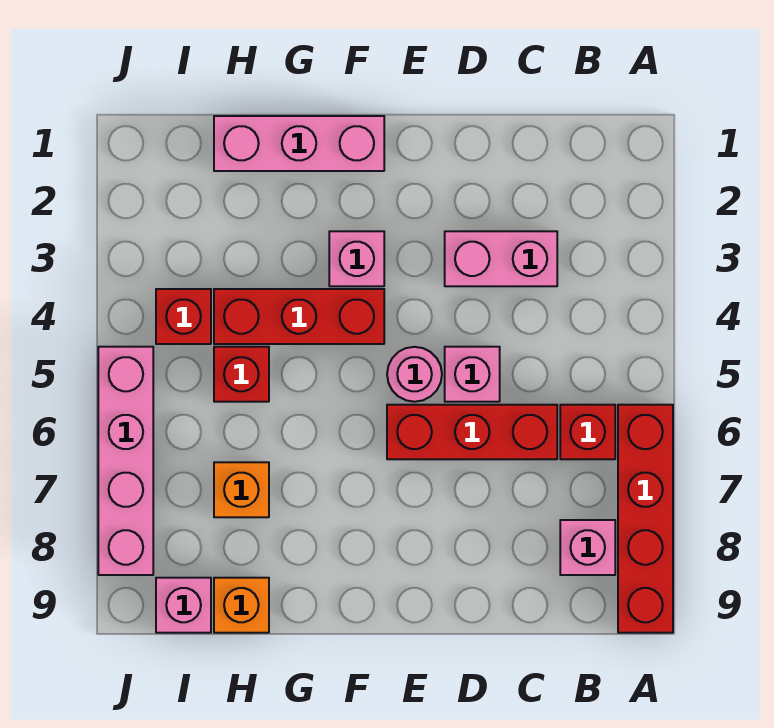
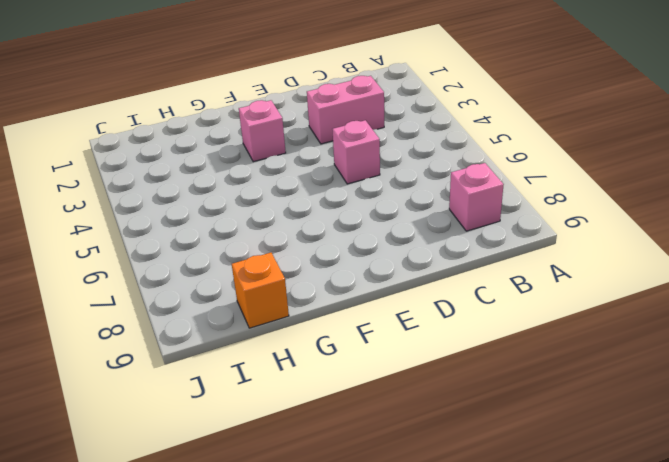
none -> red brick A6:A9 level 1
none -> red brick B6 level 1
none -> red brick C6:E6 level 1

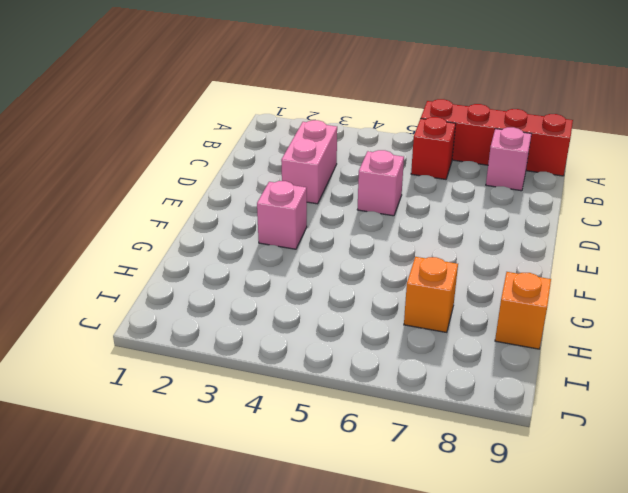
none -> red brick C6:E6 level 1
none -> pink round brick E5 level 1
none -> pink brick F1:H1 level 1

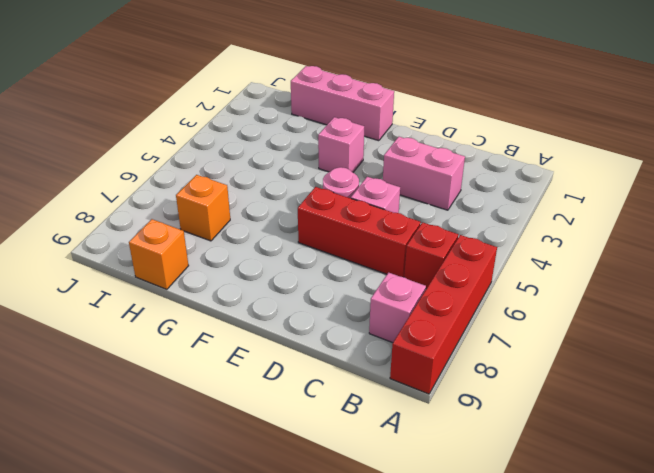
none -> red brick F4:H4 level 1
none -> red brick H5 level 1
none -> red brick I4 level 1

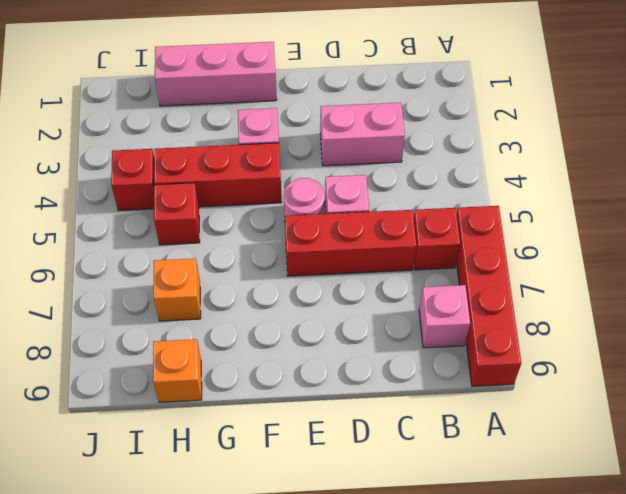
none -> pink brick I9 level 1
none -> pink brick J5:J8 level 1

